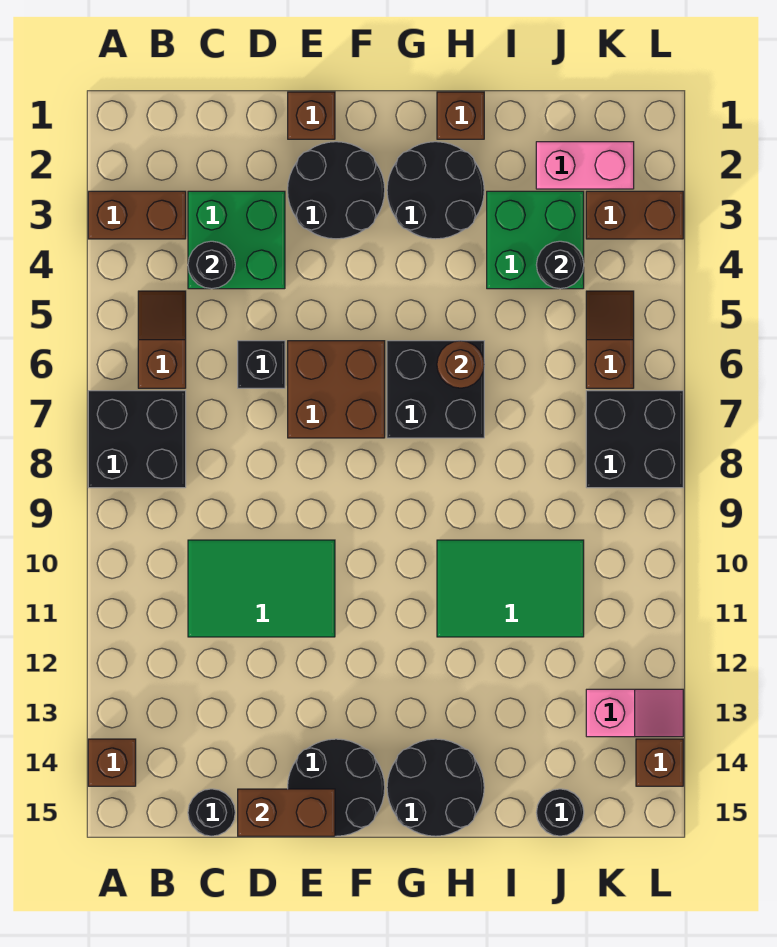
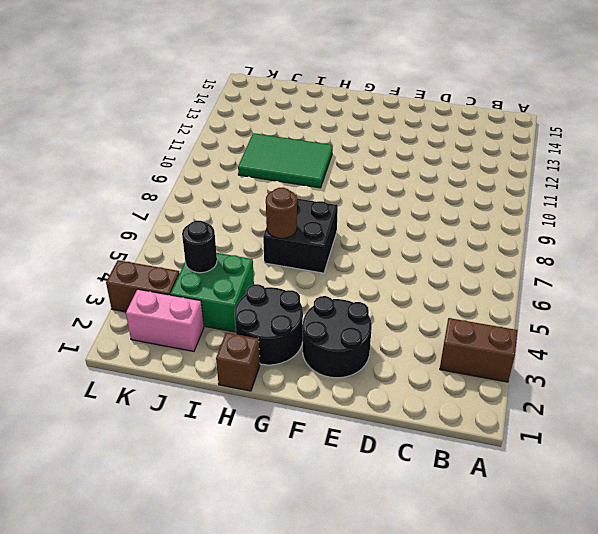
none -> black brick A7:B8 level 1
none -> brown brick A14 level 1
none -> brown slope B5:B6 level 1 top 6

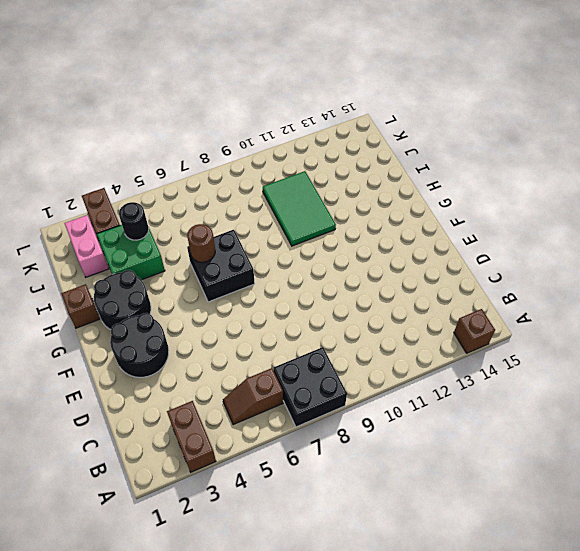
none -> green brick C3:D4 level 1
none -> green tile C10:E11 level 1
none -> black round brick C15 level 1

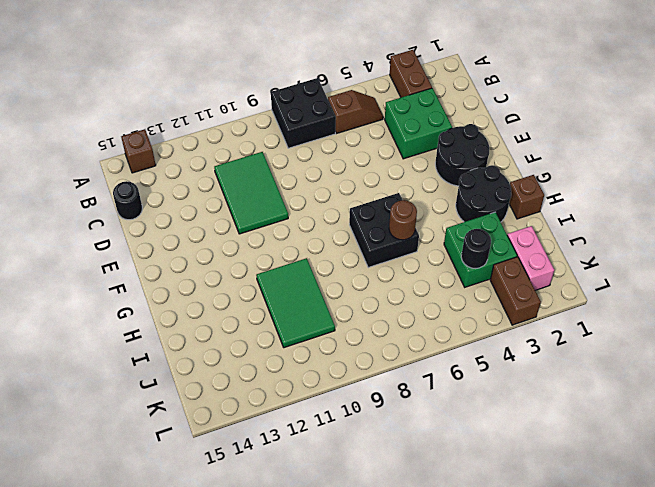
none -> black brick D6 level 1
none -> brown brick E1 level 1
none -> brown brick E6:F7 level 1

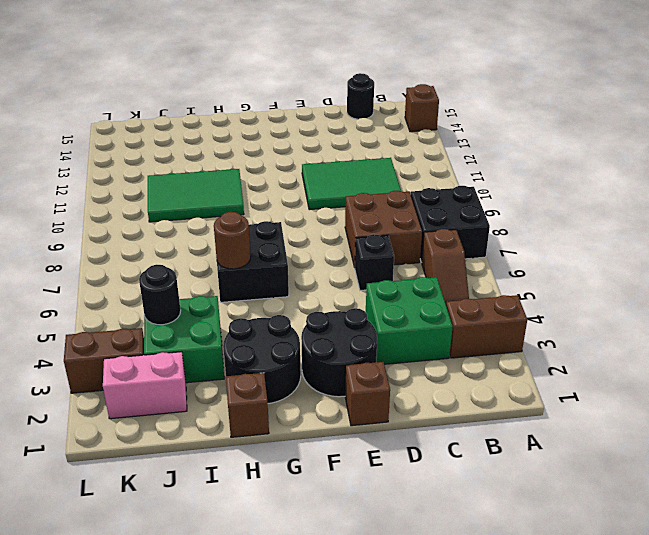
brown brick C7:D8 level 1 -> brown brick E6:F7 level 1
none -> black round brick E14:F15 level 1
none -> black round brick G14:H15 level 1
none -> black round brick J15 level 1

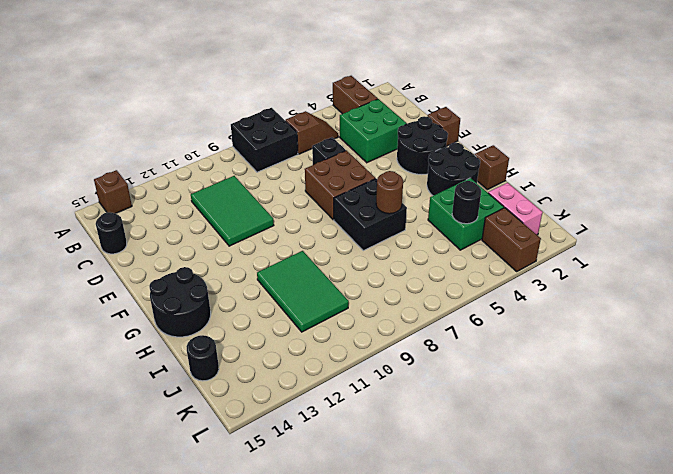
none -> black round brick E14:F15 level 1
none -> brown slope K5:K6 level 1 top 6
none -> black brick K7:L8 level 1

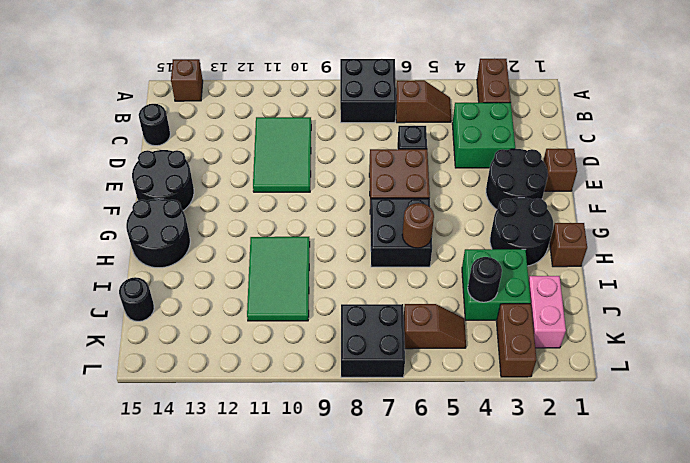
none -> pink slope K13:L13 level 1 top K
none -> brown brick L14 level 1
none -> black round brick C4 level 2

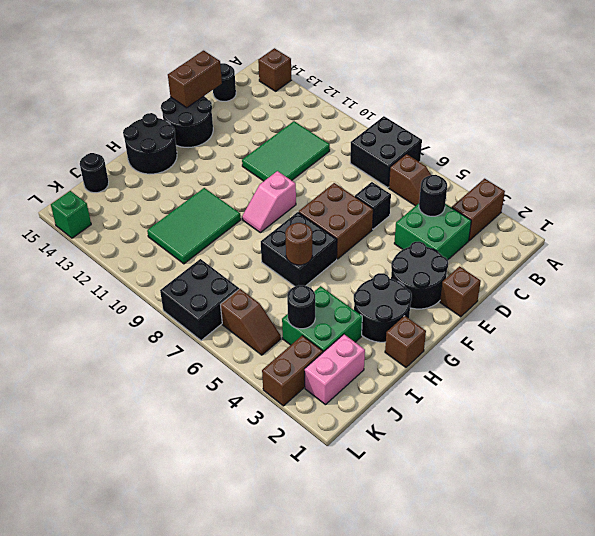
pink slope F9:G9 level 1 top F -> pink slope K13:L13 level 1 top K
green brick L14 level 1 -> brown brick L14 level 1

